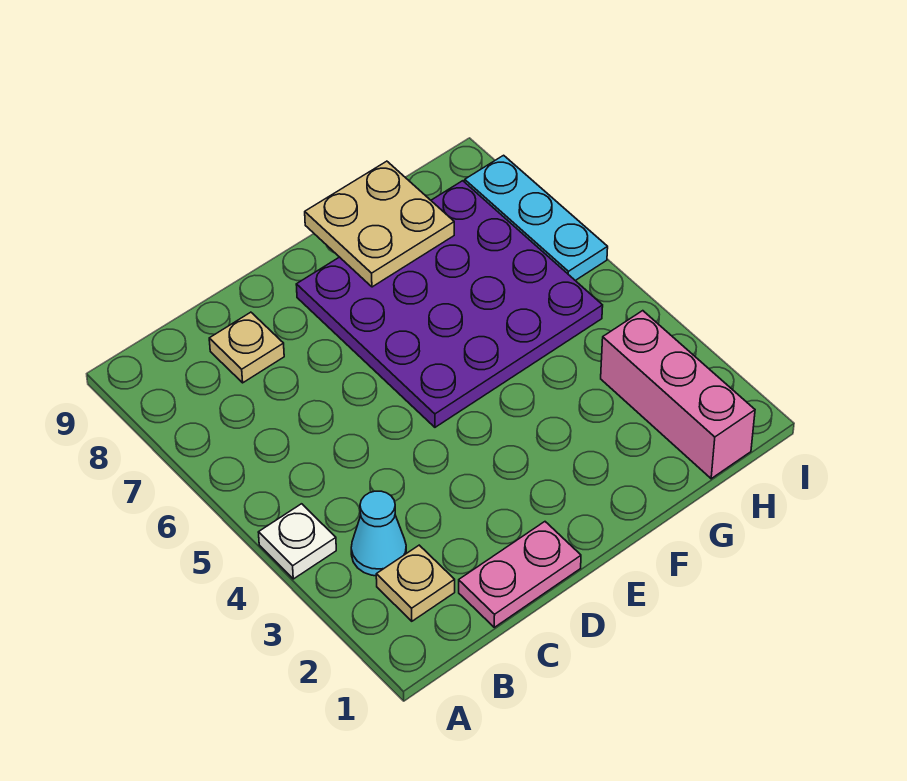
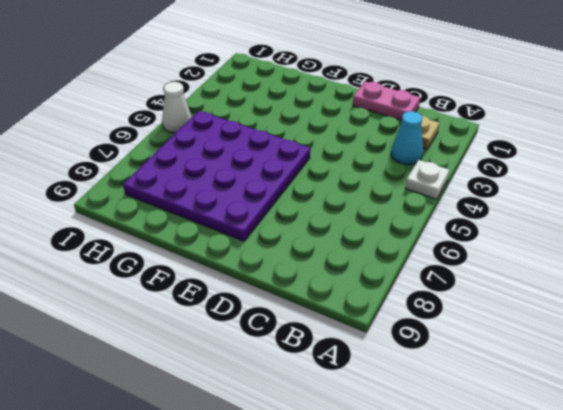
white cone I5 level 1 -> none
none -> tan plate C8 level 1
none -> pink brick H1:H3 level 1

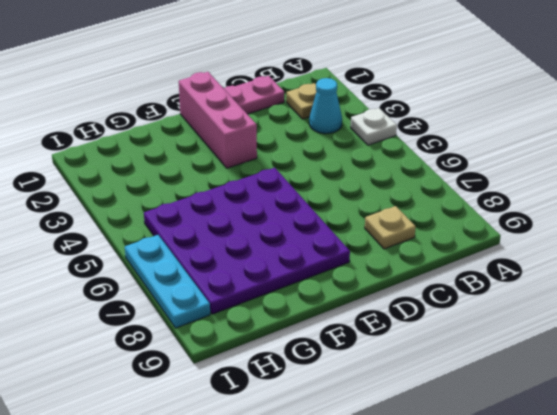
pink brick E1:E3 level 1 -> pink brick H1:H3 level 1
none -> tan plate F8:G9 level 2

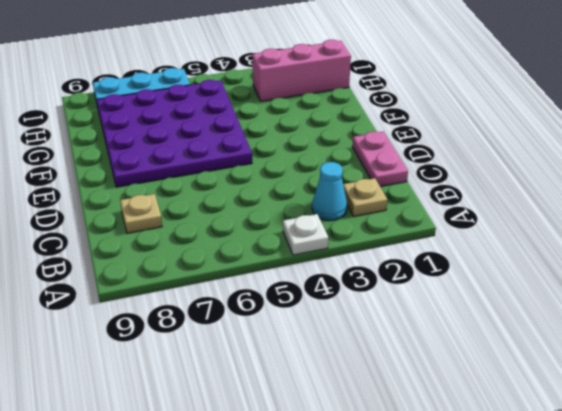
none -> tan plate F8:G9 level 2

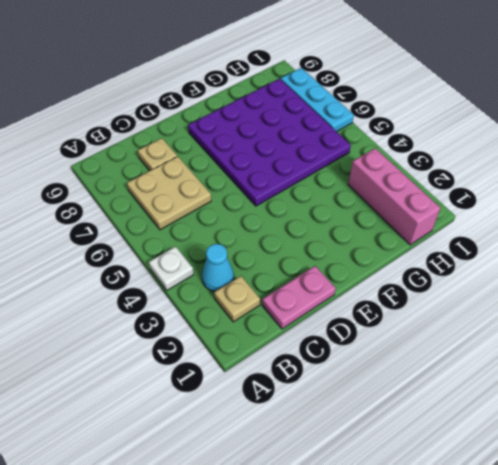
tan plate B6:C7 level 1 -> tan plate F8:G9 level 2

